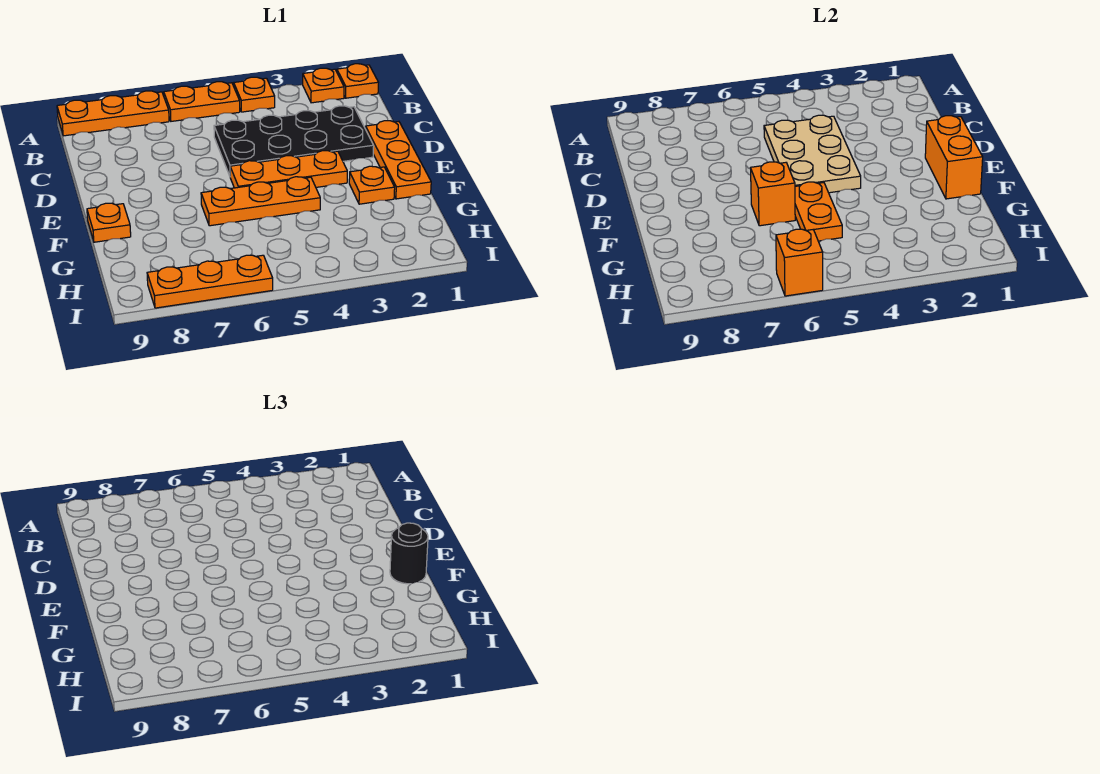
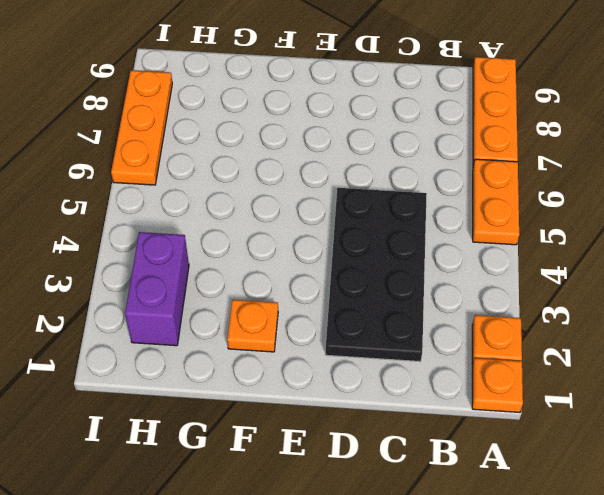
purple brick H2:H3 level 1 -> none
none -> orange plate A4 level 1
none -> orange plate D1:F1 level 1
none -> orange plate E3:E5 level 1

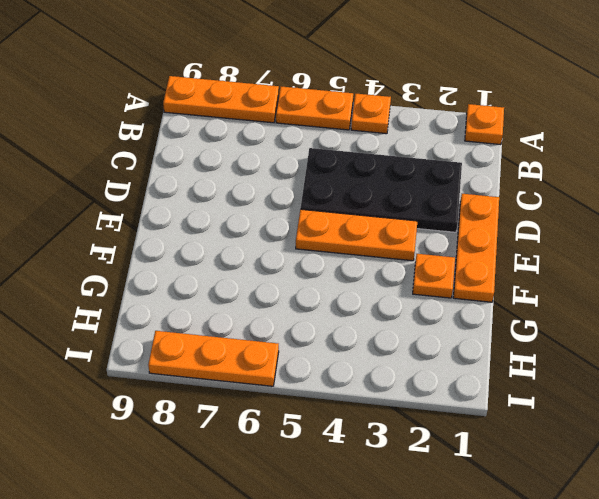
none -> orange plate A2 level 1
none -> orange plate F4:F6 level 1
none -> orange plate F9 level 1

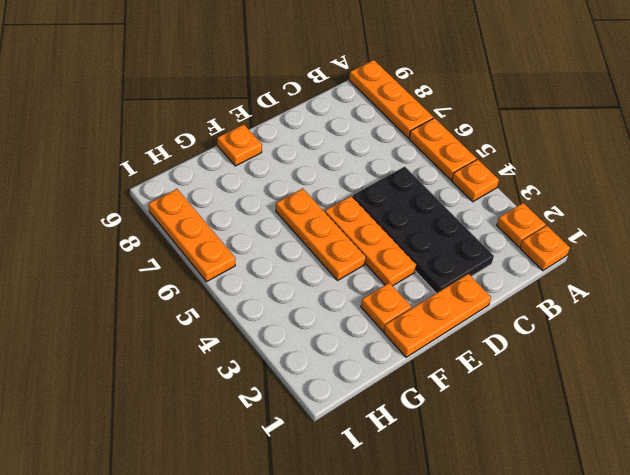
none -> tan plate C4:E5 level 2
none -> orange brick E1:F1 level 2
none -> orange plate F5:G5 level 2

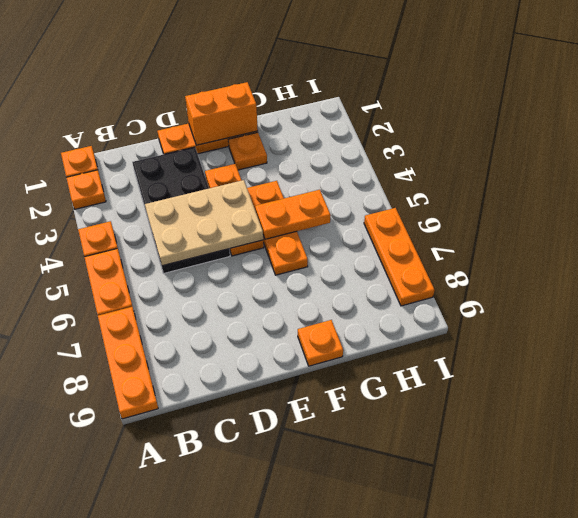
none -> orange brick F6 level 2
none -> orange brick I6 level 2
none -> black round brick F1 level 3

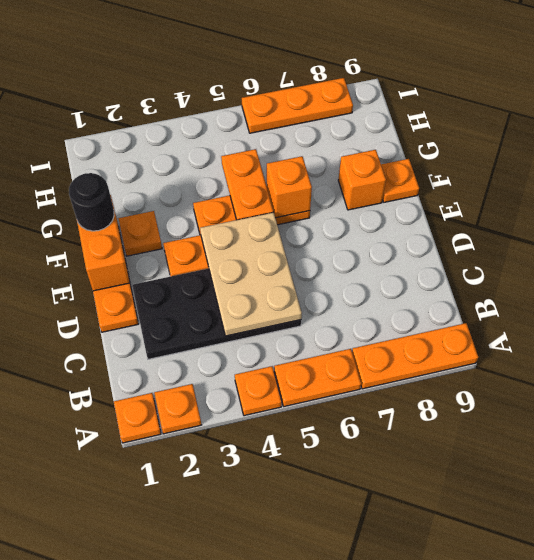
orange brick F8 level 1 -> orange brick I6 level 2

